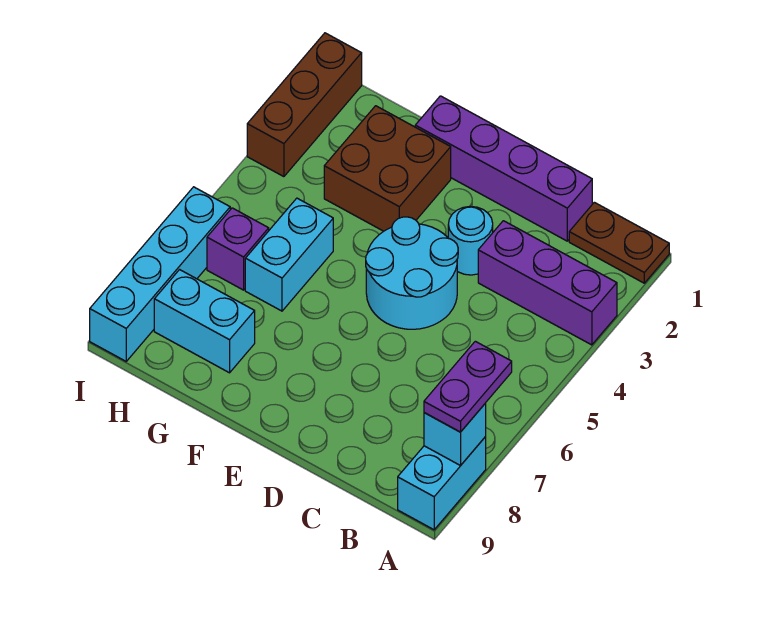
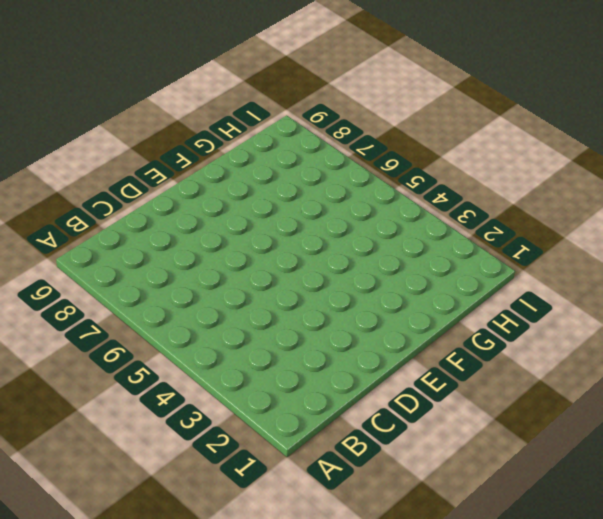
none -> brown plate A1:B1 level 1
none -> purple brick A3:C3 level 1
none -> cyan brick A8:A9 level 1

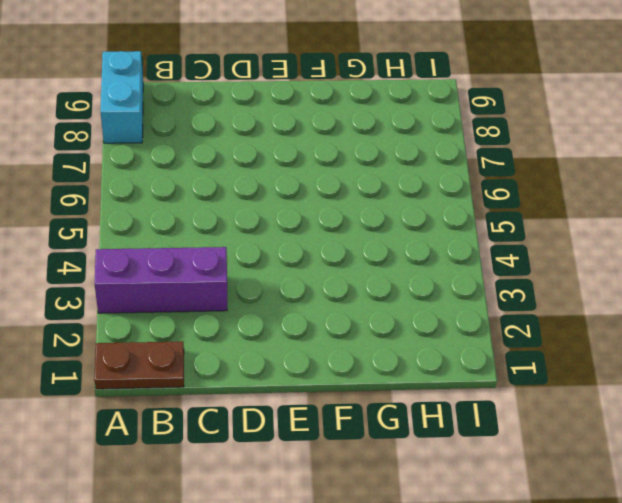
none -> purple brick C1:F1 level 1
none -> cyan round brick D3 level 1
none -> cyan round brick D4:E5 level 1

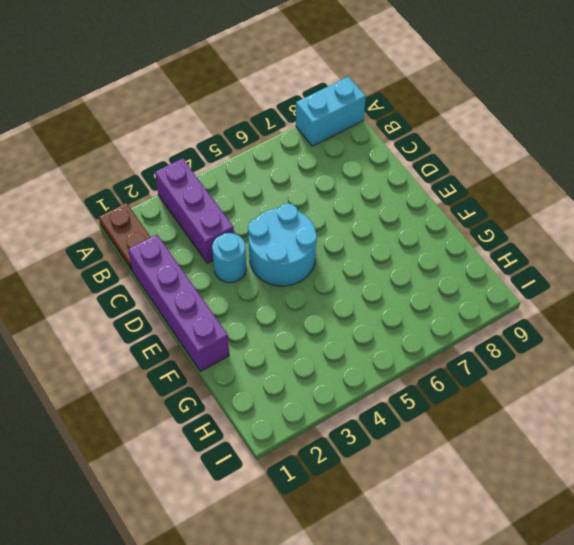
none -> brown brick F2:G3 level 1
none -> cyan brick G5:G6 level 1
none -> cyan brick G8:H8 level 1

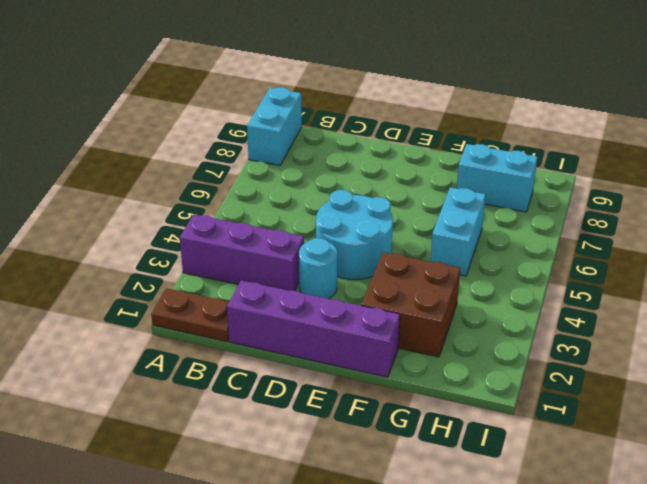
none -> purple brick H6 level 1
none -> brown brick I1:I3 level 1
none -> cyan brick I6:I9 level 1

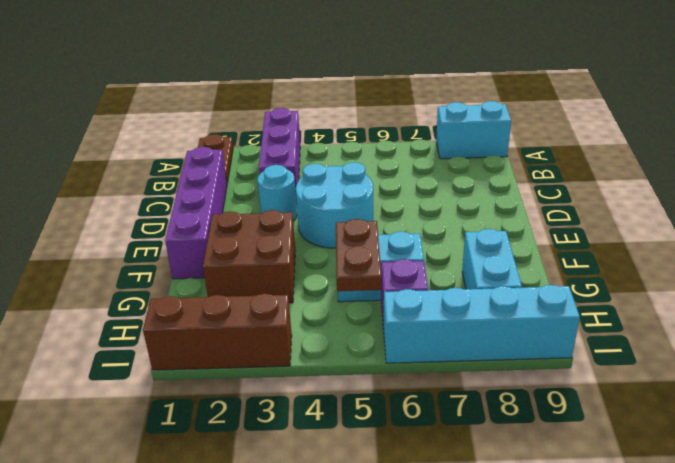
brown plate G5:H5 level 2 -> none
none -> cyan brick A8 level 2
none -> purple plate A7:A8 level 3

